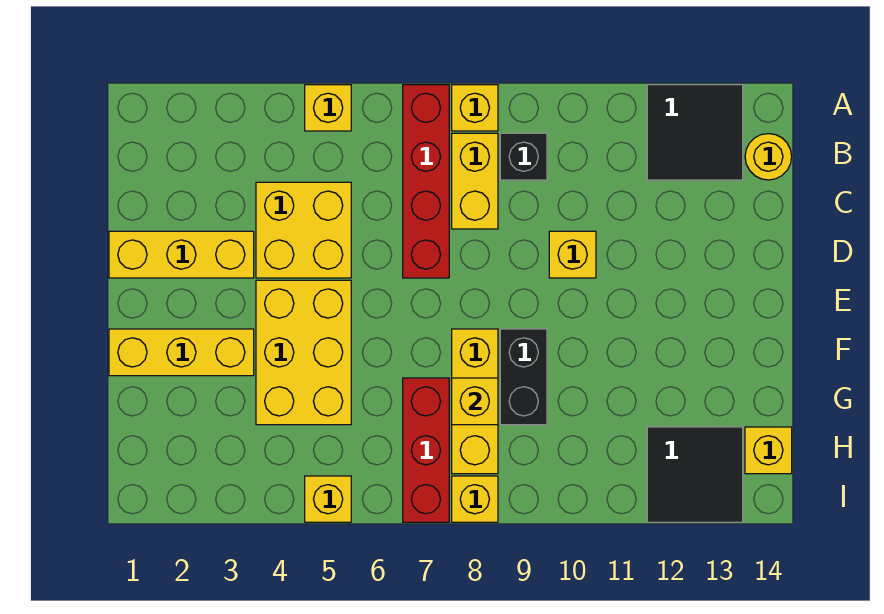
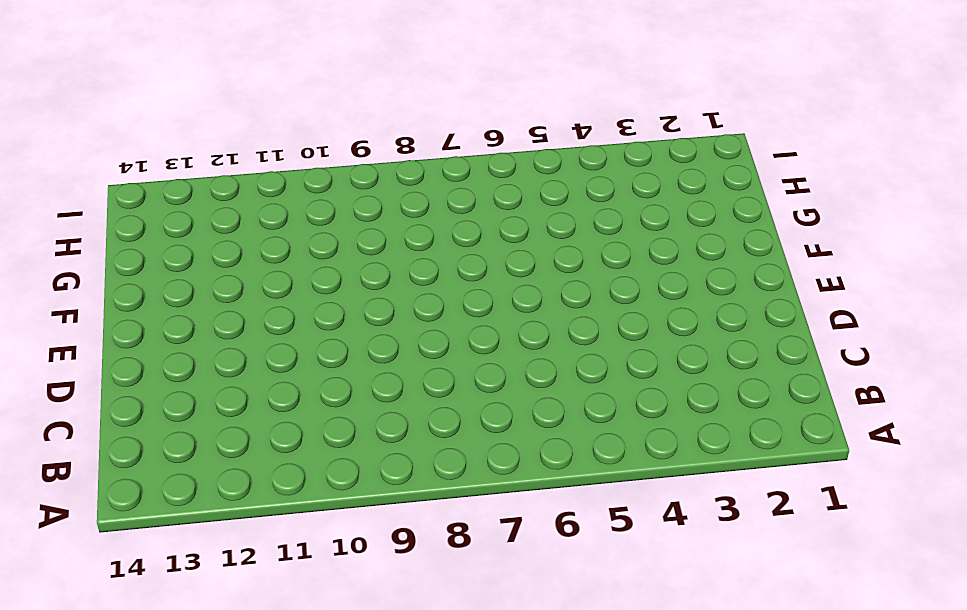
none -> yellow brick A5 level 1
none -> red brick A7:D7 level 1
none -> yellow brick A8 level 1

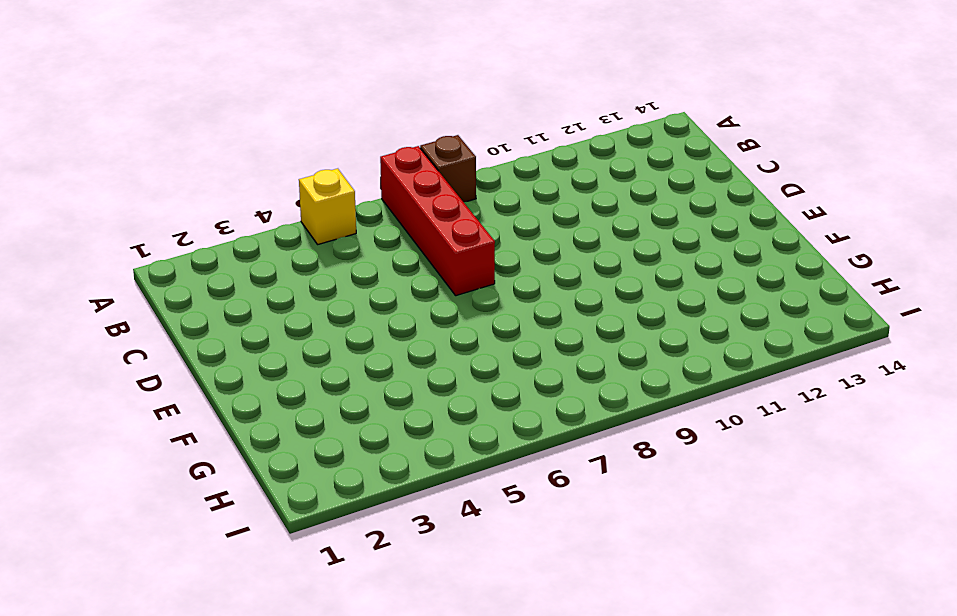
brown brick A8 level 1 -> yellow brick A8 level 1
none -> black tile A12:B13 level 1
none -> yellow brick B8:C8 level 1
none -> black brick B9 level 1

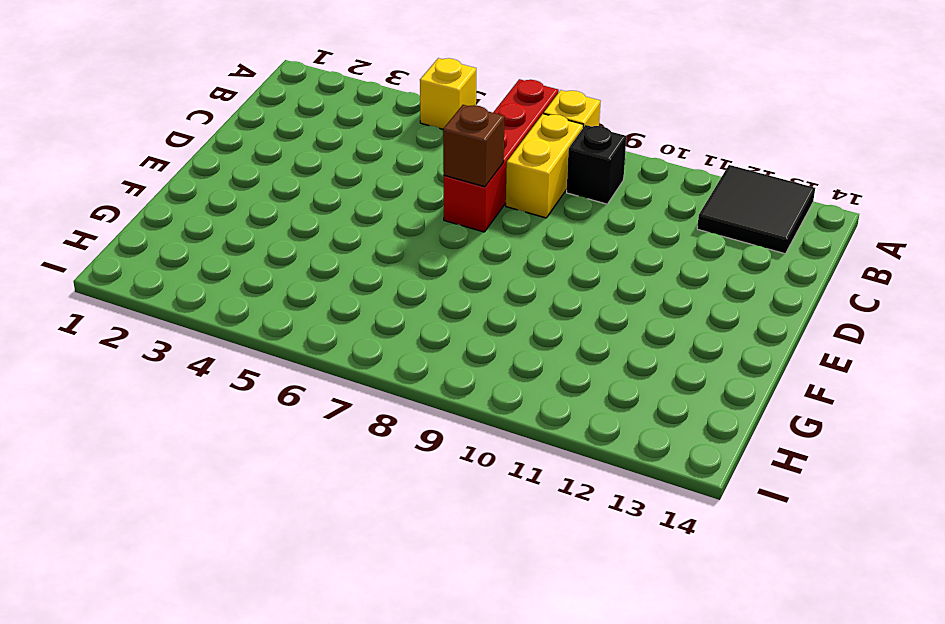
brown brick D7 level 2 -> none
none -> yellow round brick B14 level 1
none -> yellow brick C4:D5 level 1
none -> yellow brick D1:D3 level 1

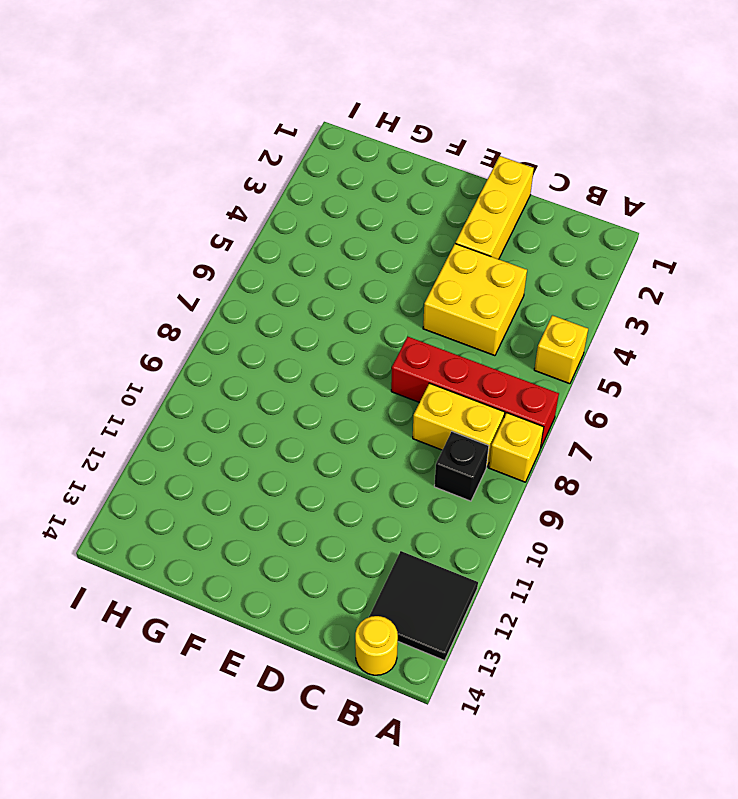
none -> yellow brick D10 level 1
none -> yellow brick E4:G5 level 1
none -> yellow brick F1:F3 level 1

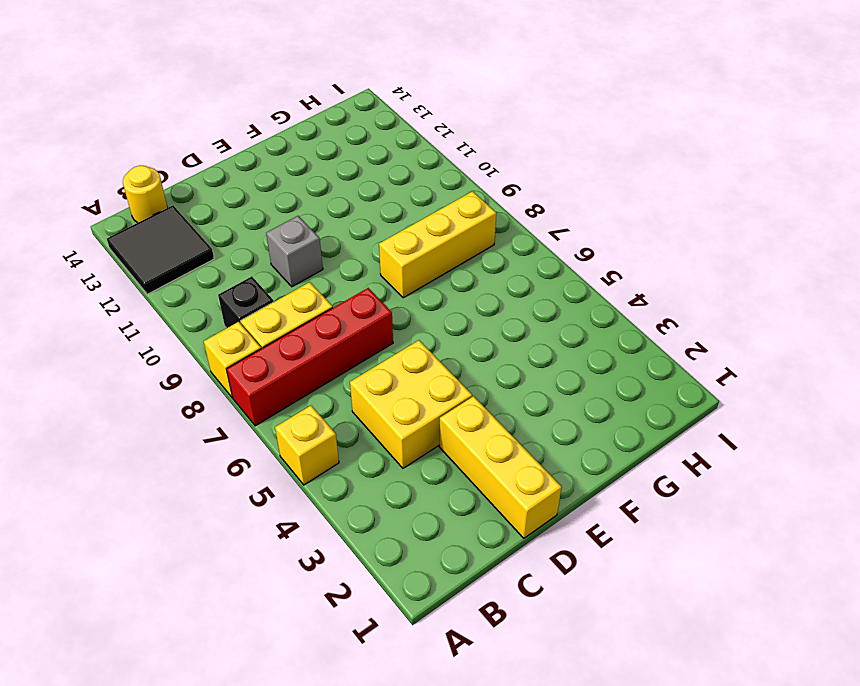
grey brick D10 level 1 -> yellow brick D10 level 1
none -> yellow brick E4:G5 level 1
none -> yellow brick F1:F3 level 1
none -> black brick F9:G9 level 1

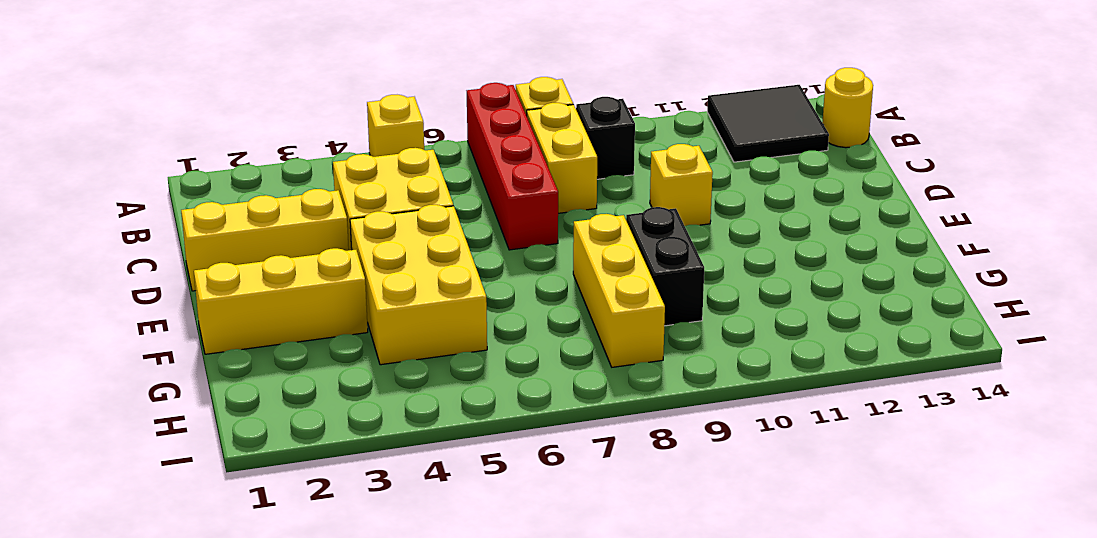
none -> red brick G7:I7 level 1
none -> black tile H12:I13 level 1
none -> yellow brick H14 level 1

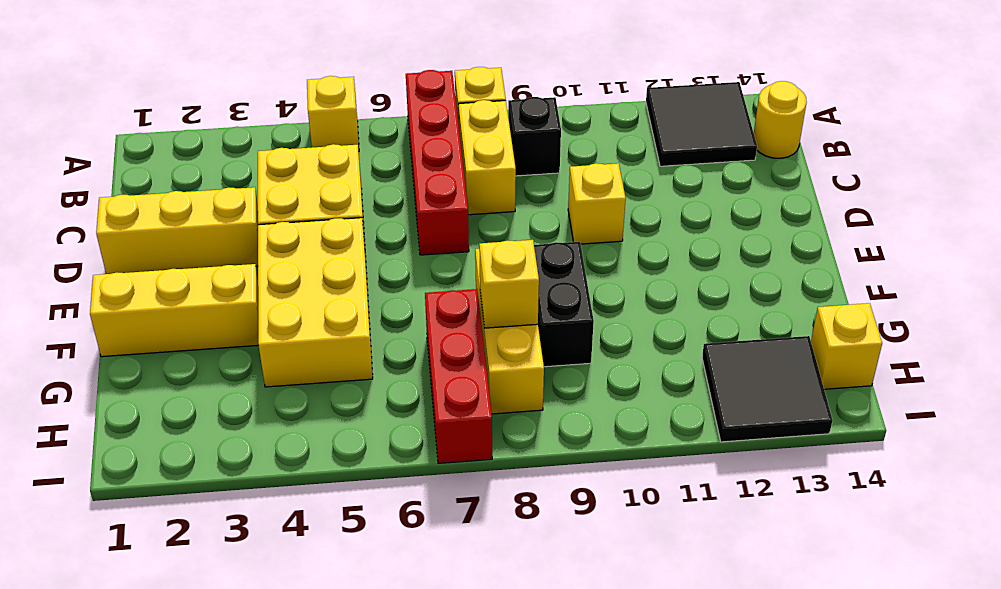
none -> yellow brick I5 level 1
none -> yellow brick I8 level 1

